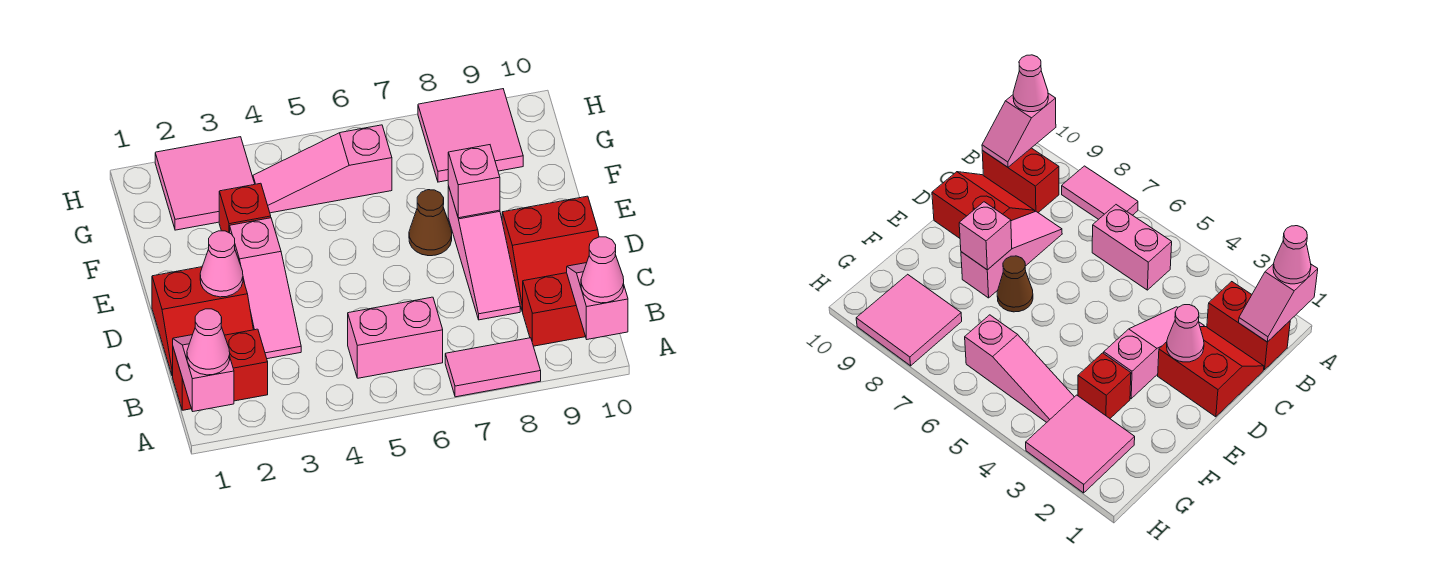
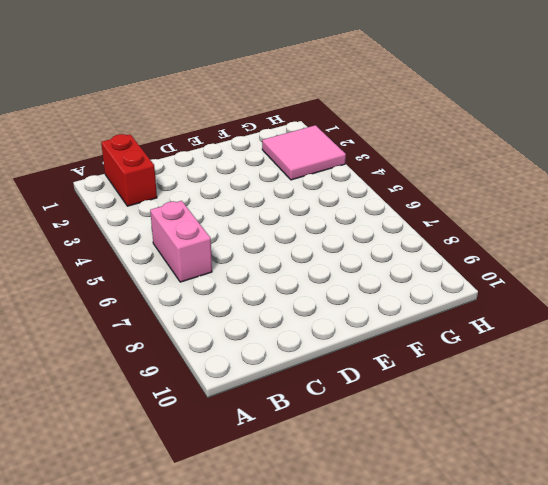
none -> pink tile A7:A8 level 1
none -> red brick B9:B10 level 1
none -> red slope C1:D2 level 1 top D

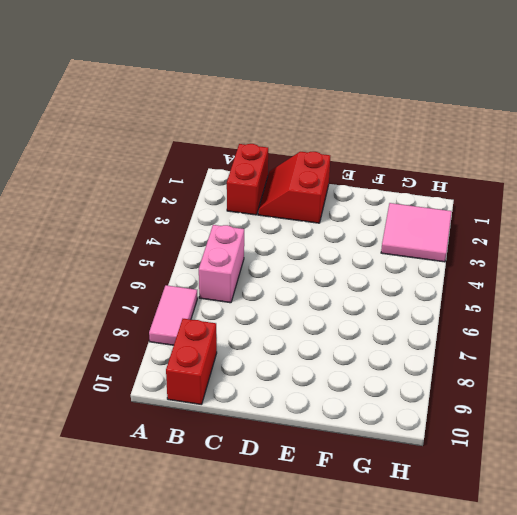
none -> pink slope C3:E3 level 1 top E
none -> pink slope C8:E8 level 1 top E
none -> red slope C9:D10 level 1 top D

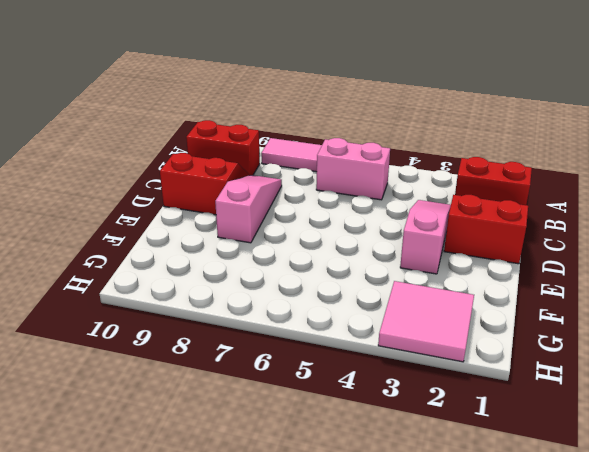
none -> brown cone E7 level 1
none -> red brick F3 level 1
none -> pink slope G4:G6 level 1 top 6

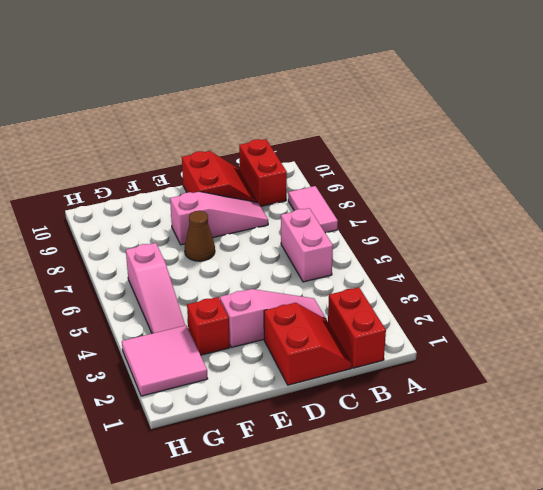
none -> pink tile G8:H9 level 1
none -> pink slope A1:B1 level 2 top A
none -> pink slope A10:B10 level 2 top A

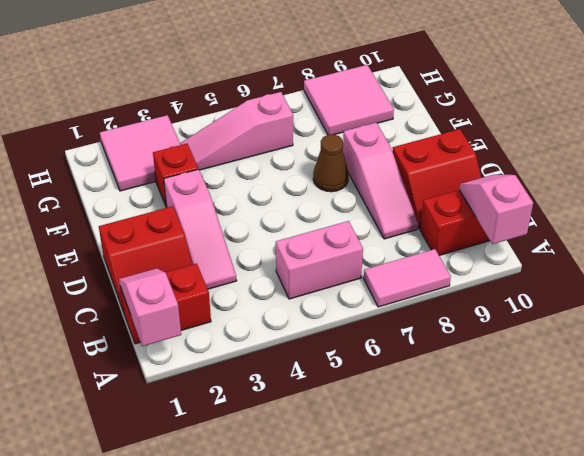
none -> pink cone D2 level 2
none -> pink brick E8 level 2
none -> pink cone A1 level 3

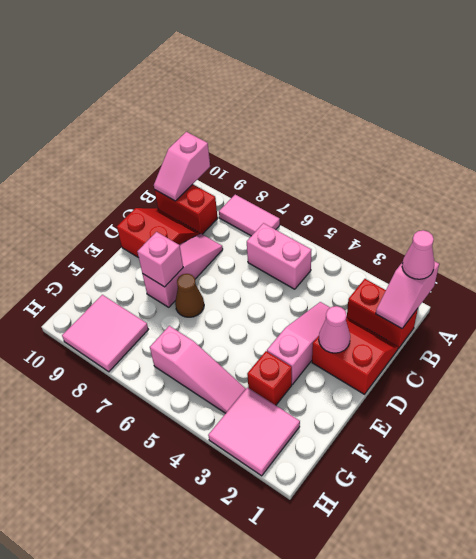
none -> pink cone A10 level 3

